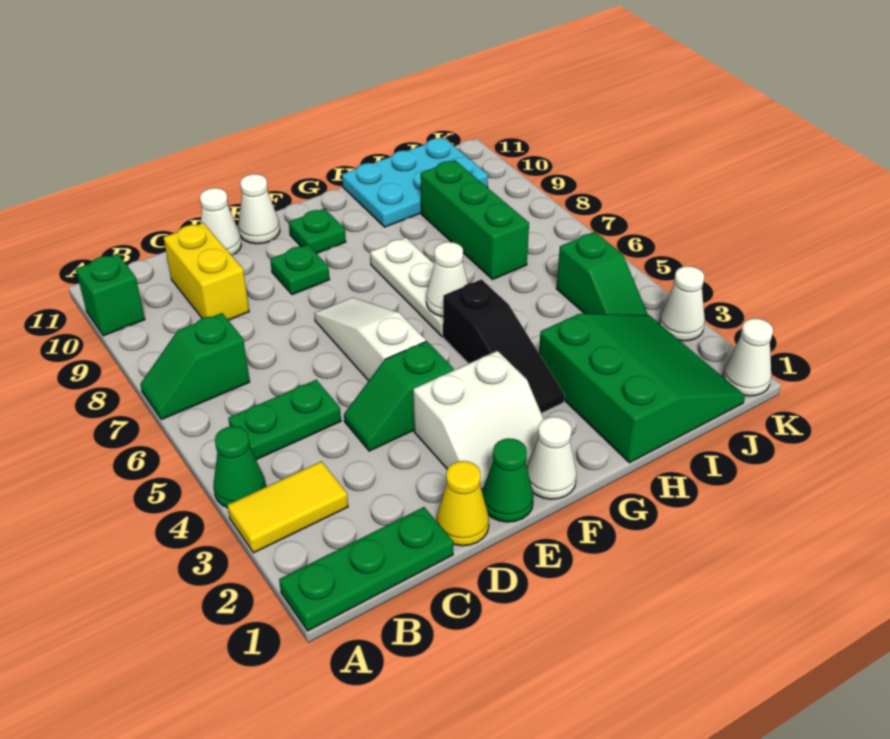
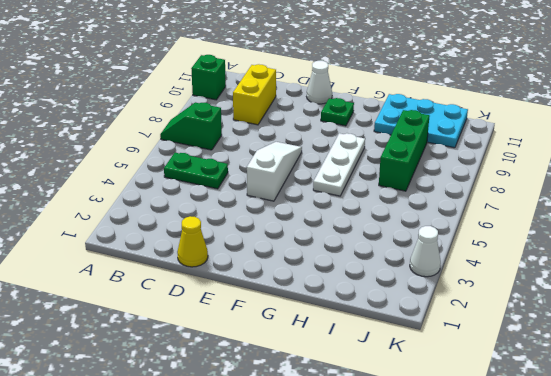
none -> green plate A1:C1 level 1
none -> yellow tile A3:B3 level 1
none -> green cone A4 level 1

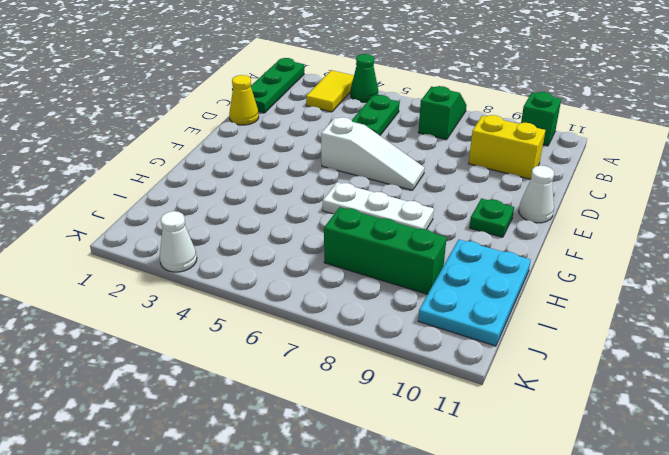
none -> green slope D4:E4 level 1 top E
none -> white cone D11 level 1
none -> green cone E1 level 1

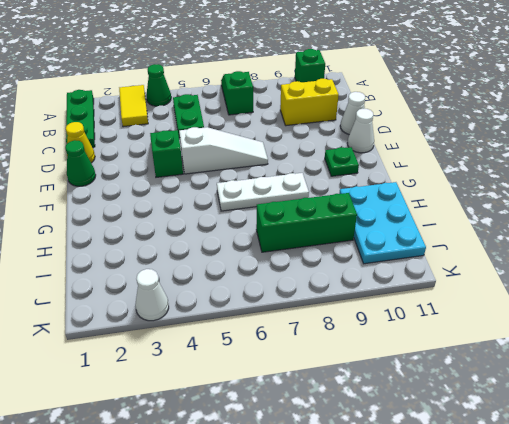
none -> white slope E2:F3 level 1 top 3
none -> green plate E9 level 1
none -> white cone F1 level 1

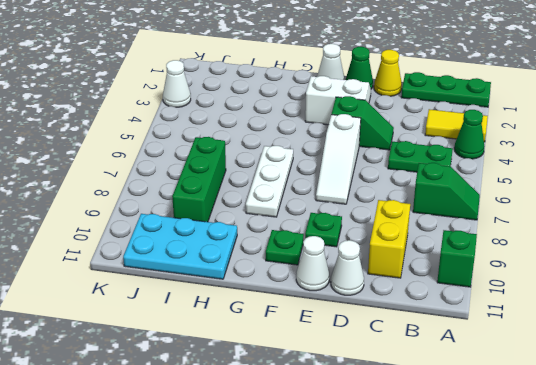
none -> black slope G3:G5 level 1 top 5
none -> green slope H1:J3 level 1 top H
none -> green slope J4:J5 level 1 top 5

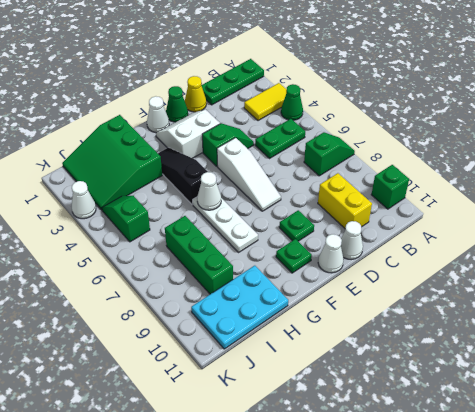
none -> white cone K1 level 1

